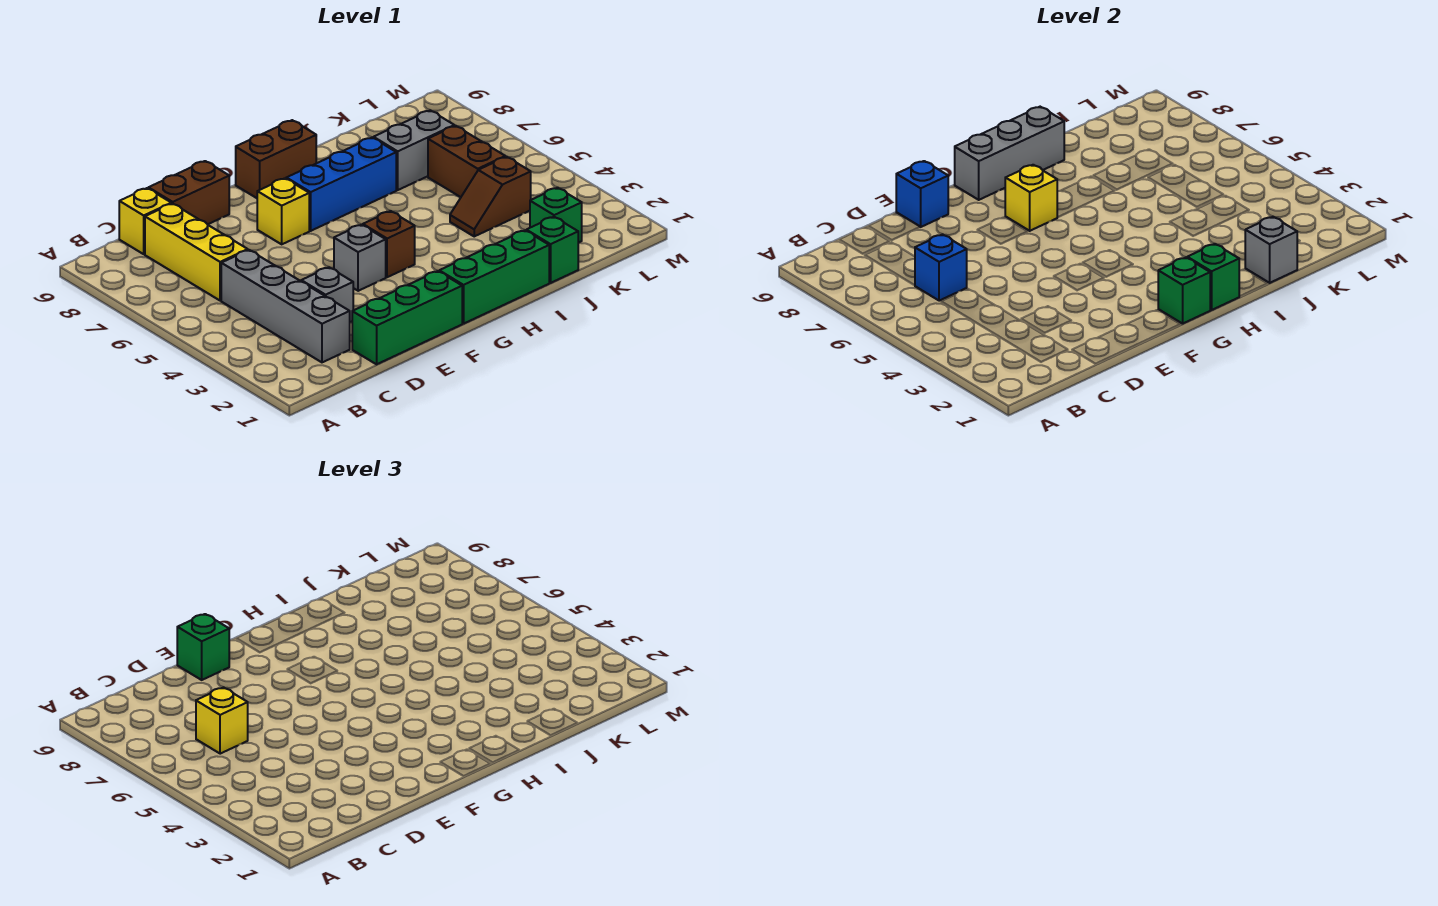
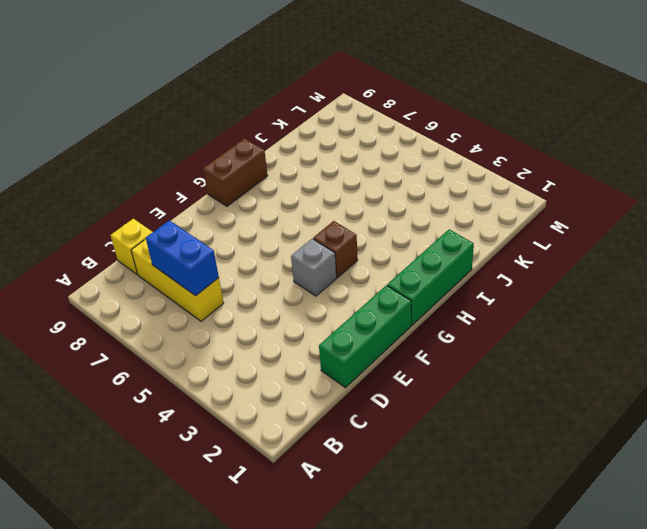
blue brick C6:C7 level 2 -> blue brick C6 level 2
none -> grey brick C2:C5 level 1
none -> grey brick D3 level 1
none -> brown brick D9:E9 level 1

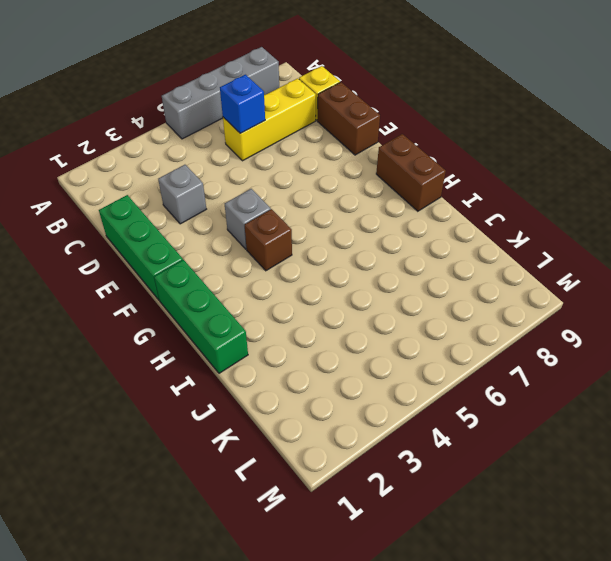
grey brick A5:A8 level 1 -> grey brick C2:C5 level 1
none -> yellow brick F7 level 1
none -> blue brick G7:I7 level 1
none -> green brick J1 level 1

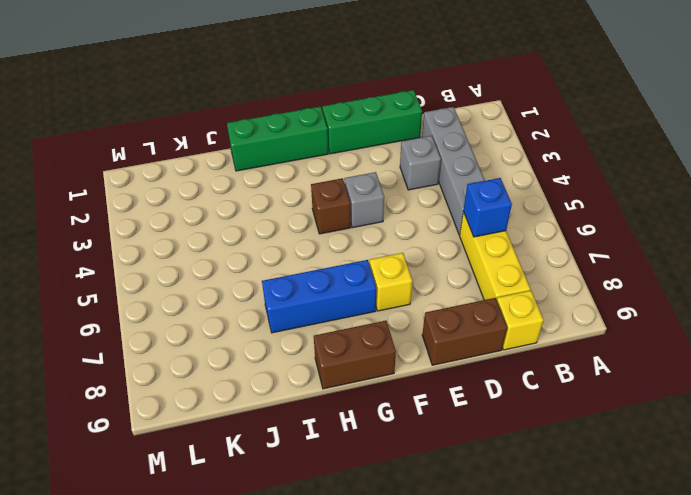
none -> green brick J1 level 1
none -> brown slope J4:K4 level 1 top K
none -> grey brick J7:K7 level 1

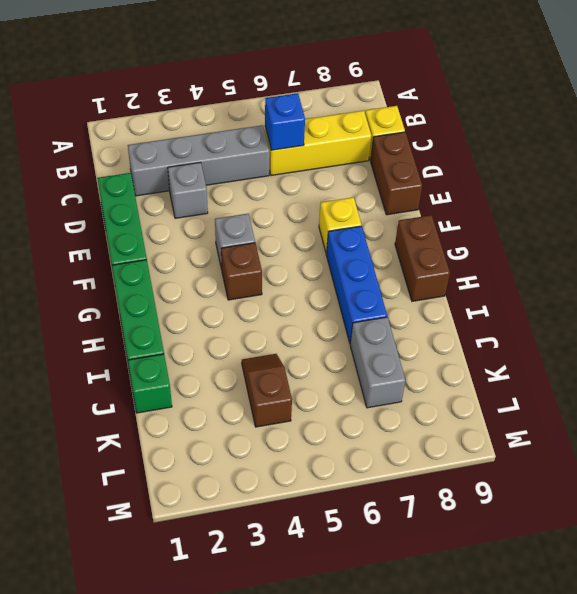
none -> green brick K2 level 1
none -> brown brick K5:K6 level 1
none -> blue brick E9 level 2

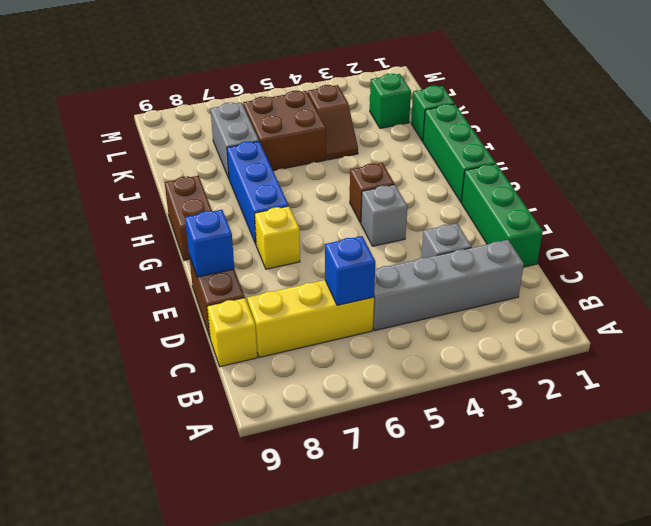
brown brick J5:K6 level 1 -> brown brick K5:K6 level 1
none -> green brick G1 level 2
none -> yellow brick G7 level 2
none -> grey brick G9:I9 level 2

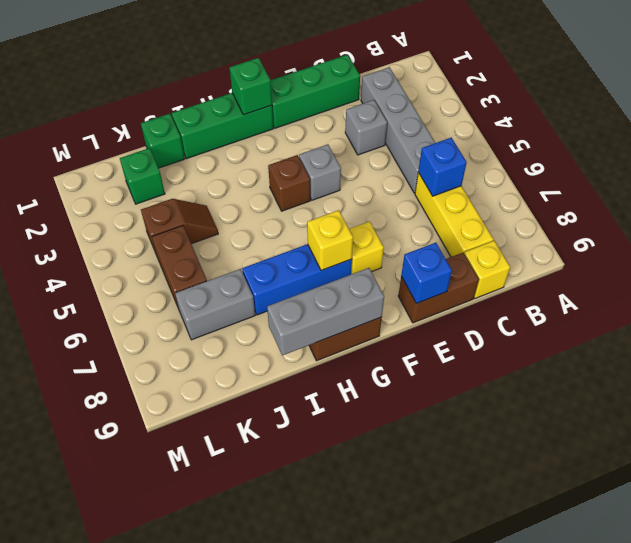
none -> green brick H1 level 2
none -> grey brick J1 level 2
none -> yellow brick C6 level 3

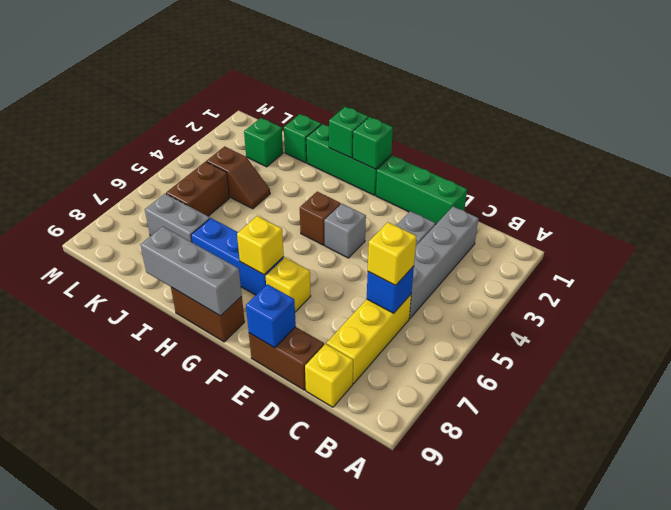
none -> grey brick J1 level 2
none -> green brick E9 level 3

